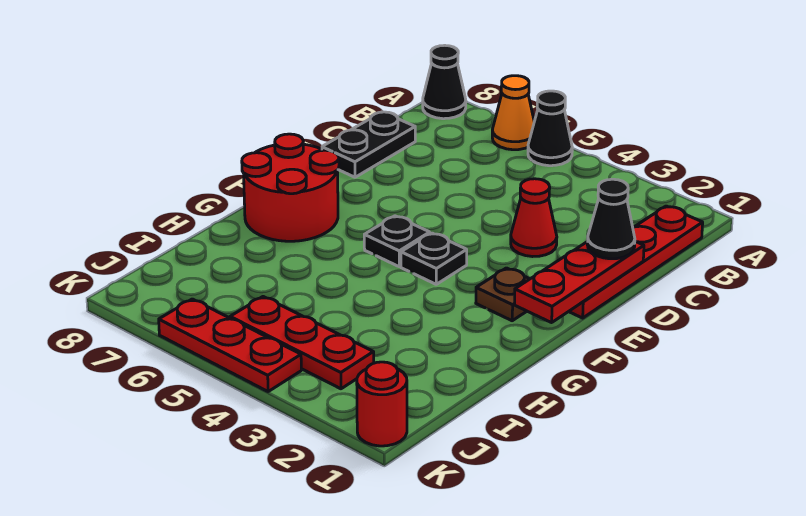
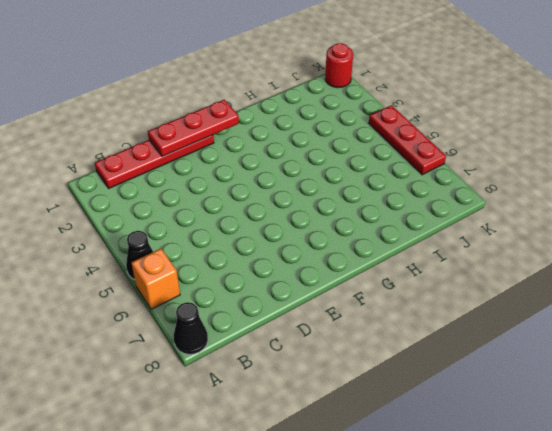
orange brick A6 level 1 -> orange cone A6 level 1
none -> black plate C8:D8 level 1
none -> red cone D3 level 1
none -> brown plate F2 level 1

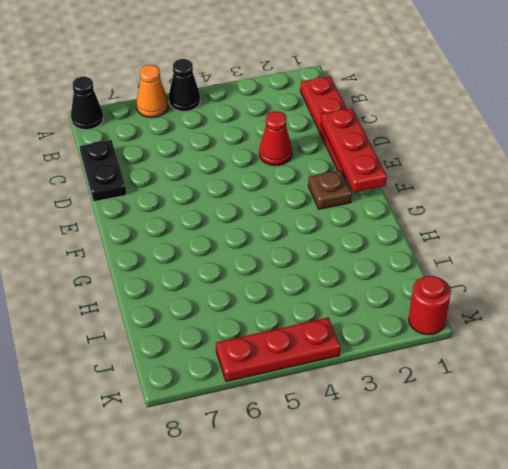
none -> black plate F4 level 1
none -> black plate F5 level 1
none -> red round brick F7:G8 level 1

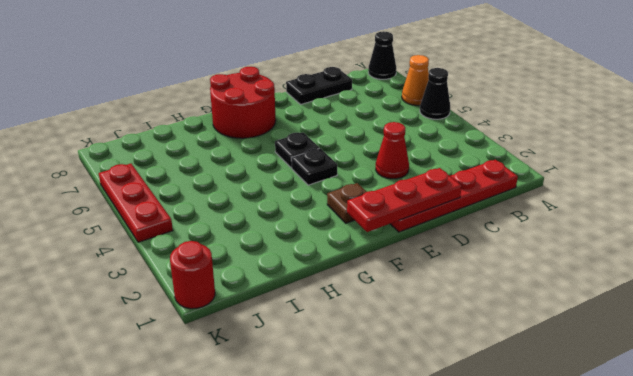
none -> red plate J3:J5 level 1
none -> black cone D1 level 3

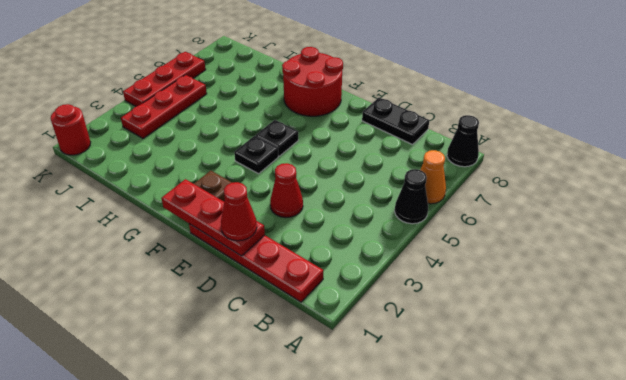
red cone D1 level 3 -> black cone D1 level 3

